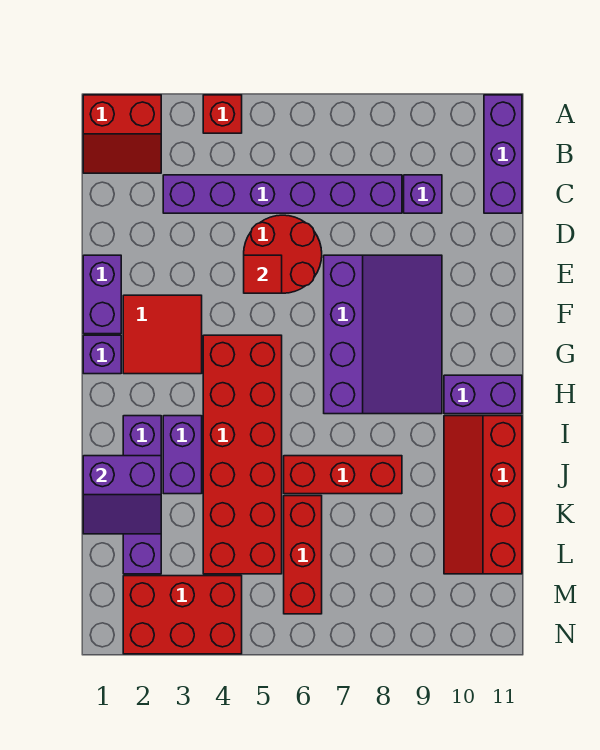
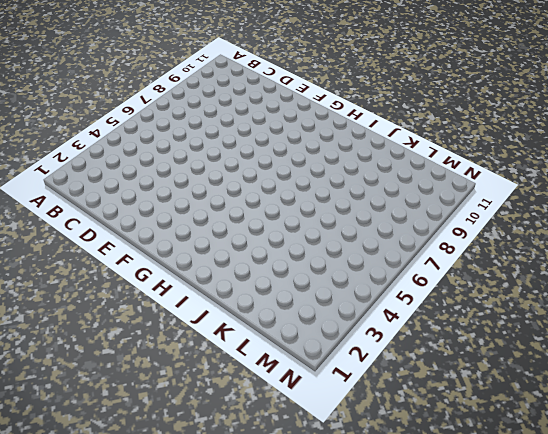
none -> red slope A1:B2 level 1 top A
none -> red brick A4 level 1
none -> purple brick A11:C11 level 1

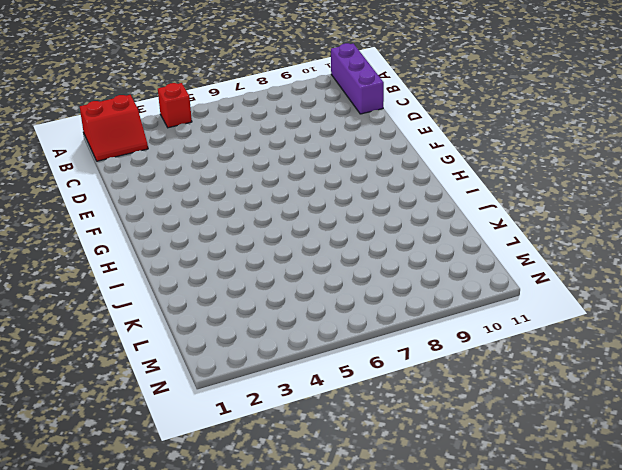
none -> purple brick C3:C8 level 1
none -> purple brick C9 level 1
none -> red round brick D5:E6 level 1

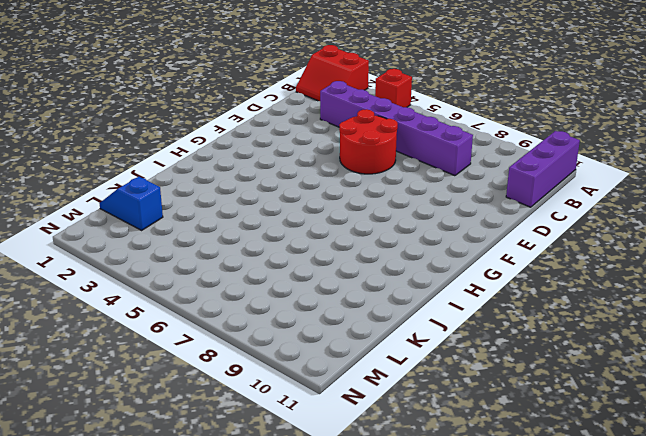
blue slope L1:L2 level 1 top 2 -> purple brick I2:L2 level 1
none -> purple brick C9 level 1
none -> purple brick E1:F1 level 1
none -> purple slope E7:H9 level 1 top 7

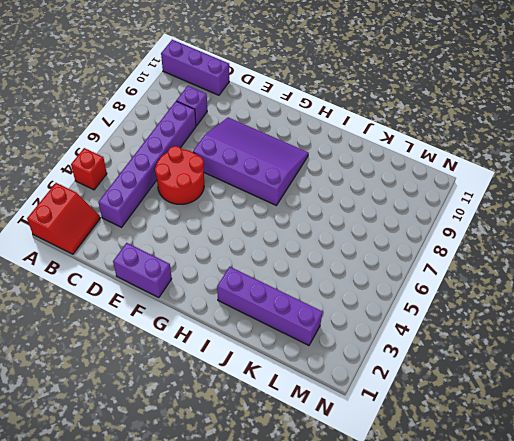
none -> red tile F2:G3 level 1
none -> purple brick G1 level 1
none -> red brick G4:L5 level 1

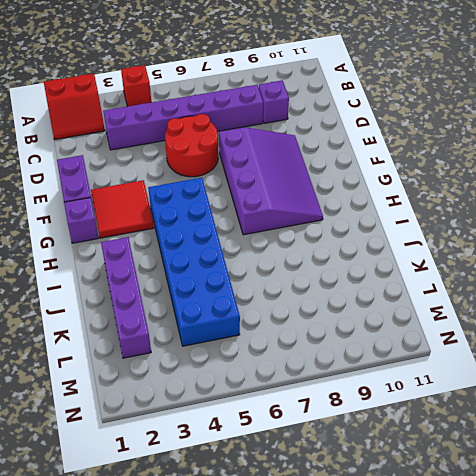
blue brick G4:L5 level 1 -> red brick G4:L5 level 1
none -> purple brick A11:C11 level 1
none -> purple brick H10:H11 level 1
none -> purple brick I3:J3 level 1

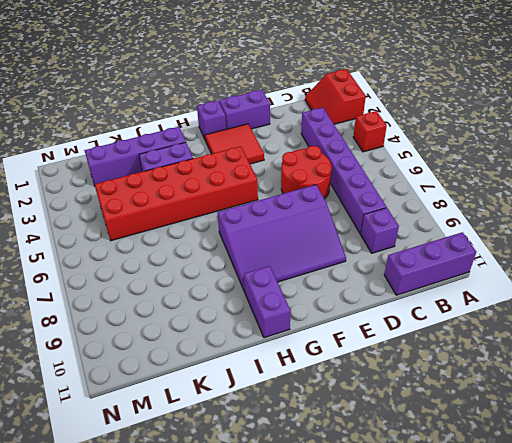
none -> red slope I10:L11 level 1 top 11
none -> red brick J6:J8 level 1
none -> red brick K6:M6 level 1

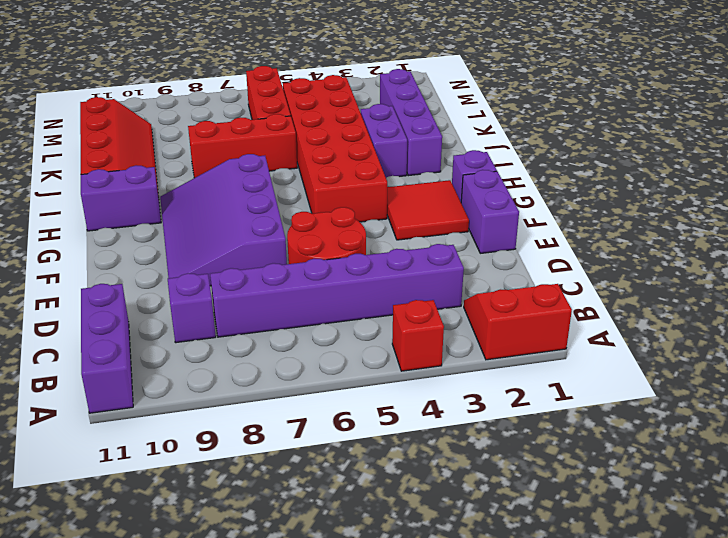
none -> red brick M2:N4 level 1
none -> red tile E5 level 2
none -> purple slope J1:K2 level 2 top J

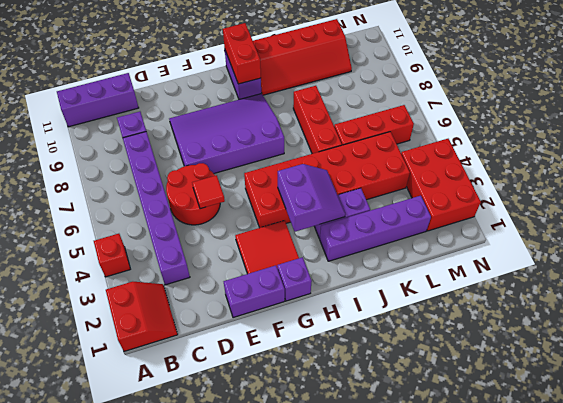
purple slope H3:I4 level 2 top H -> purple slope J1:K2 level 2 top J
red brick H10:H11 level 2 -> none

